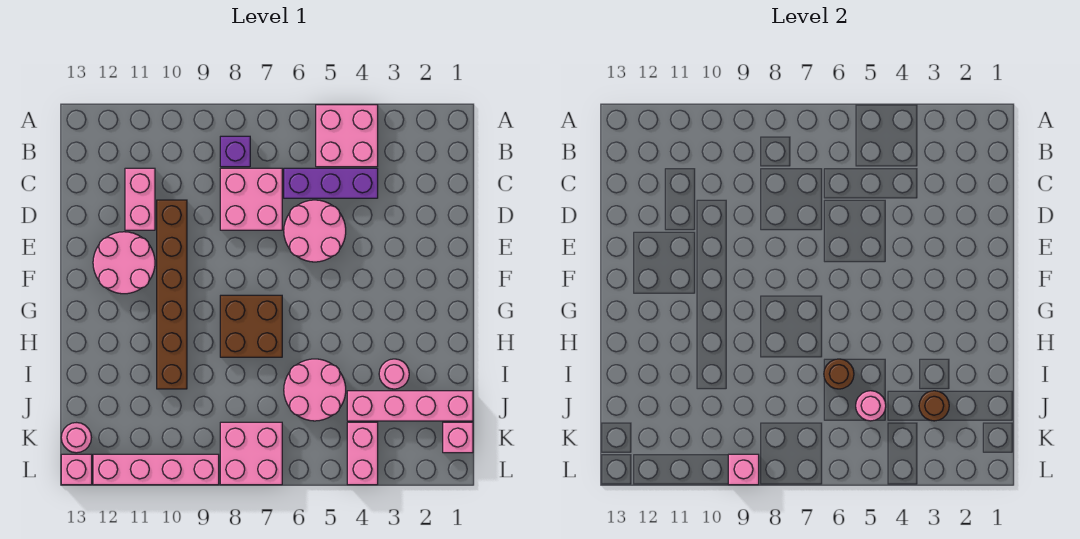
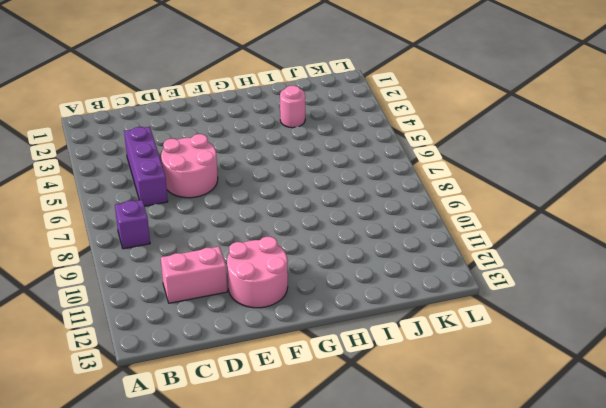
none -> pink brick A4:B5 level 1
none -> pink brick C7:D8 level 1
none -> brown brick D10:I10 level 1

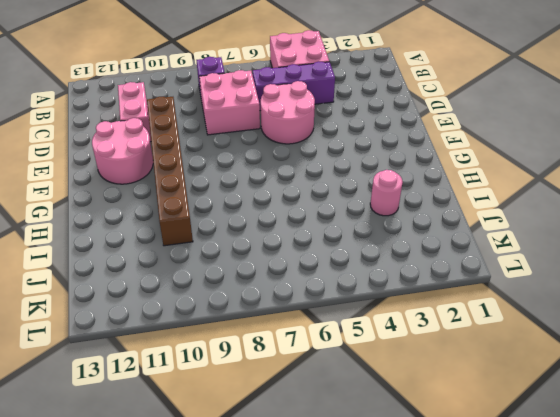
none -> brown brick G7:H8 level 1
none -> pink round brick I5:J6 level 1
none -> pink brick J1:J4 level 1

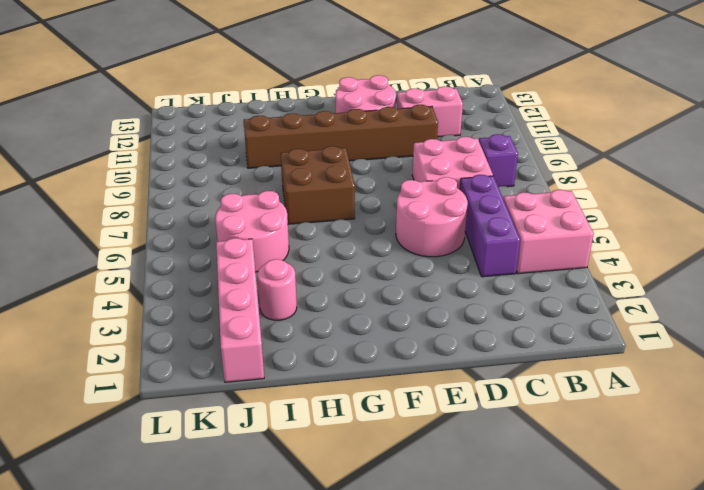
none -> pink brick K1 level 1
none -> pink brick K4:L4 level 1
none -> pink brick K7:L8 level 1

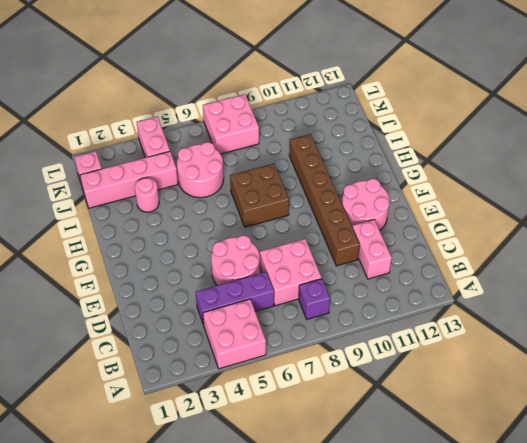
none -> pink round brick K13 level 1
none -> pink brick L9:L12 level 1
none -> pink brick L13 level 1

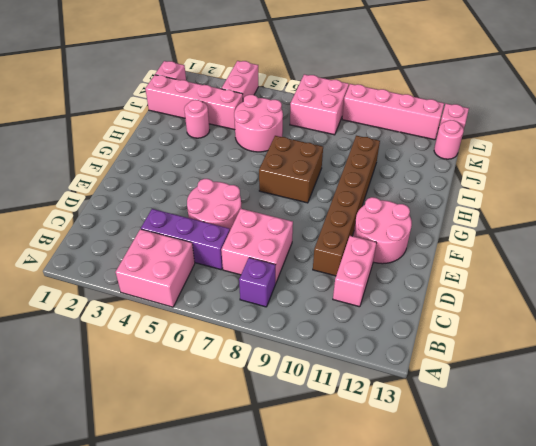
none -> brown round brick I6 level 2
none -> brown round brick J3 level 2
none -> pink round brick J5 level 2

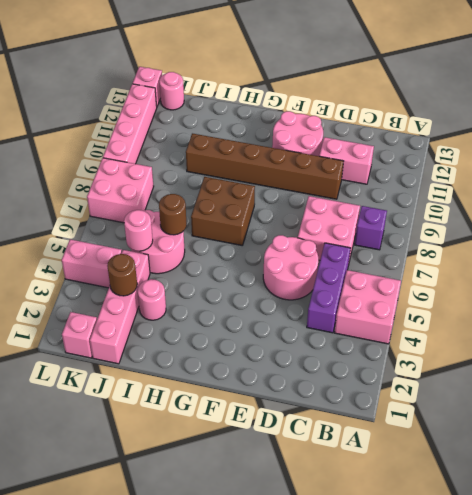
none -> pink brick L9 level 2

